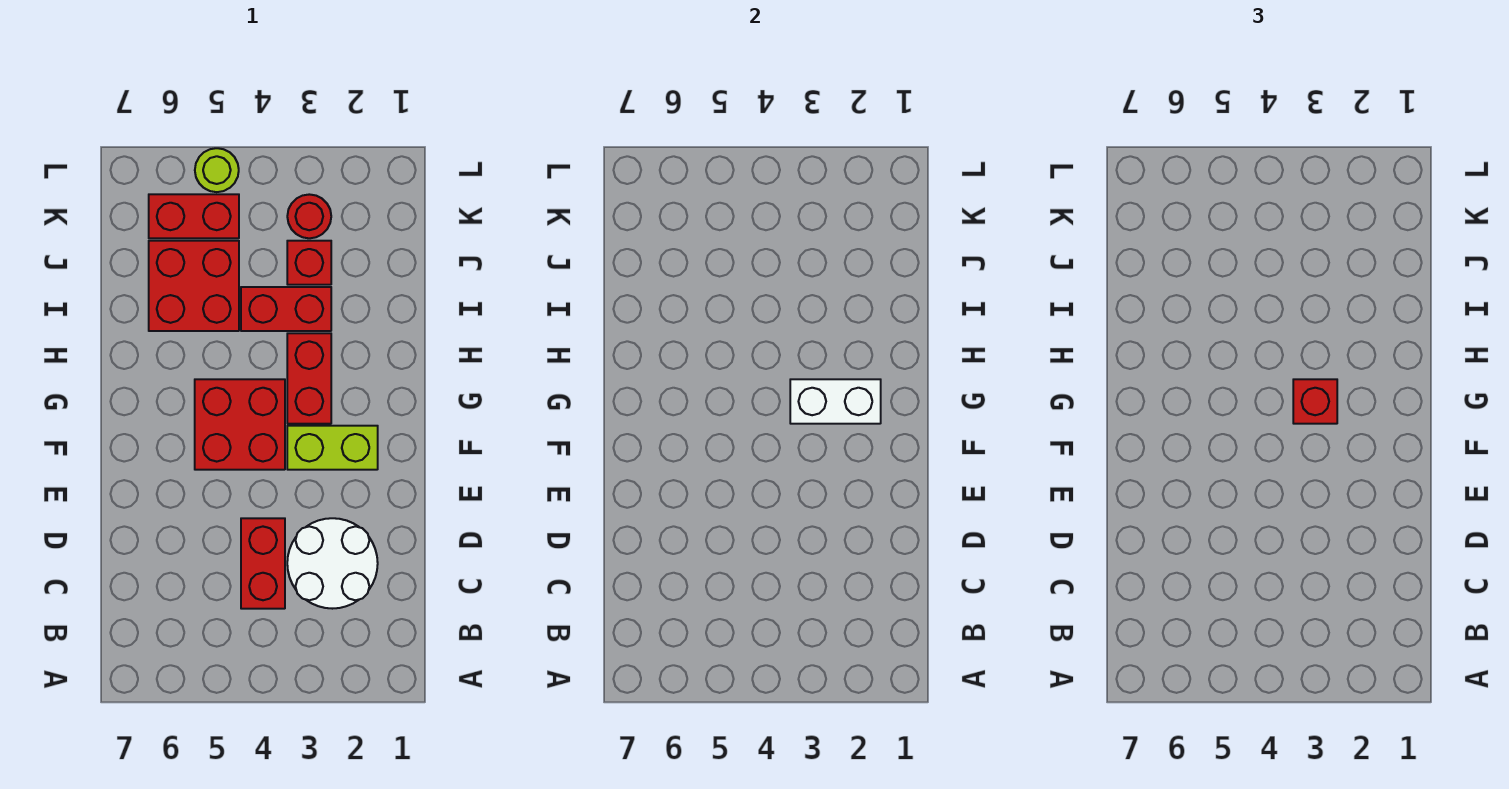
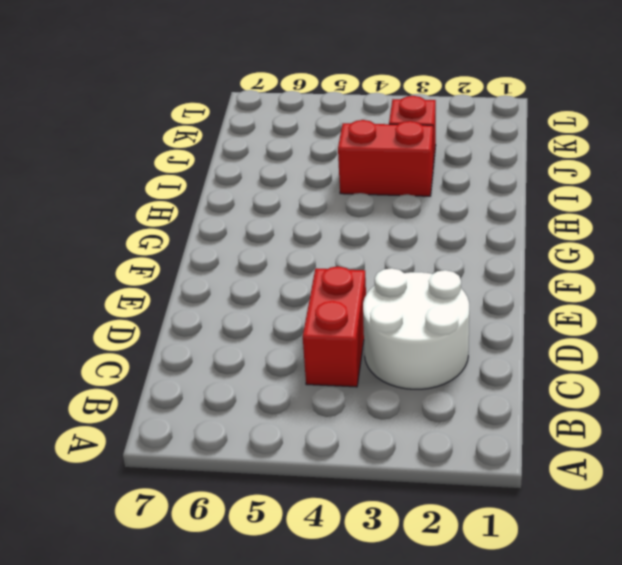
none -> lime brick F2:F3 level 1
none -> red brick F4:G5 level 1
none -> red brick G3:H3 level 1

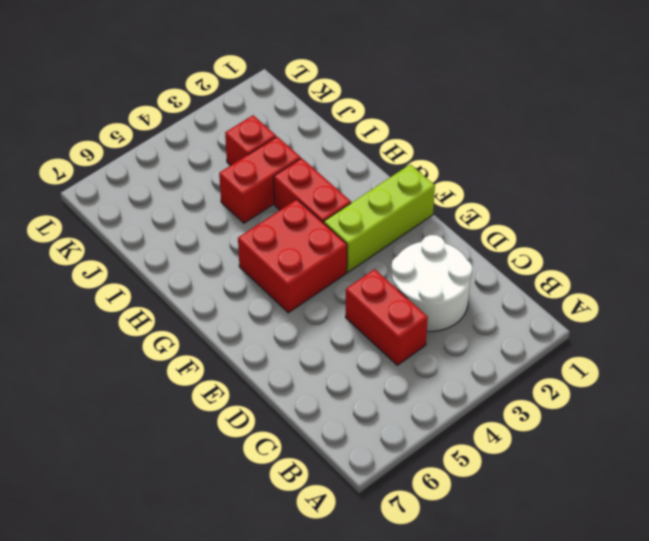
lime brick F1:F3 level 1 -> lime brick F2:F3 level 1
none -> red brick I5:J6 level 1
none -> red round brick K3 level 1
none -> red brick K5:K6 level 1

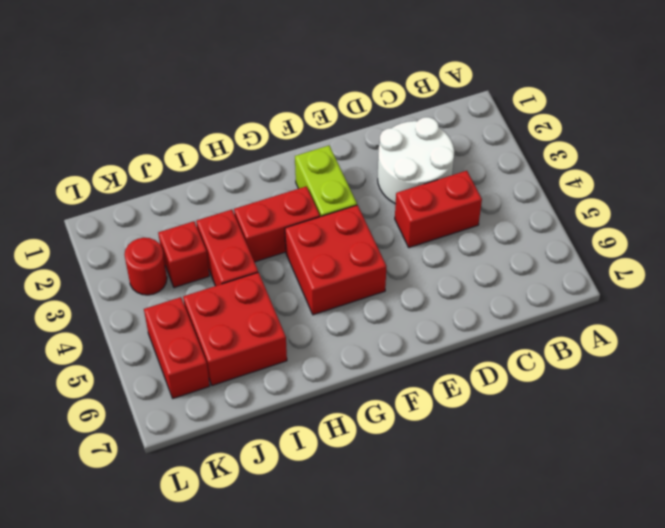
none -> lime round brick L5 level 1
none -> white brick G2:G3 level 2
none -> red brick G3 level 3

